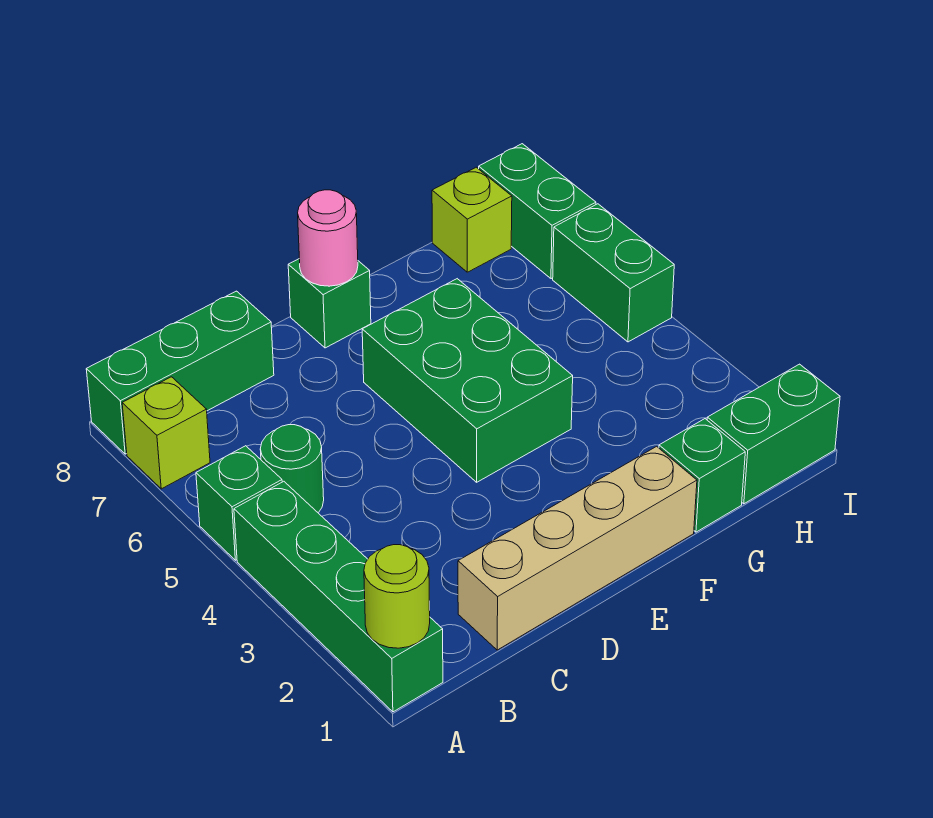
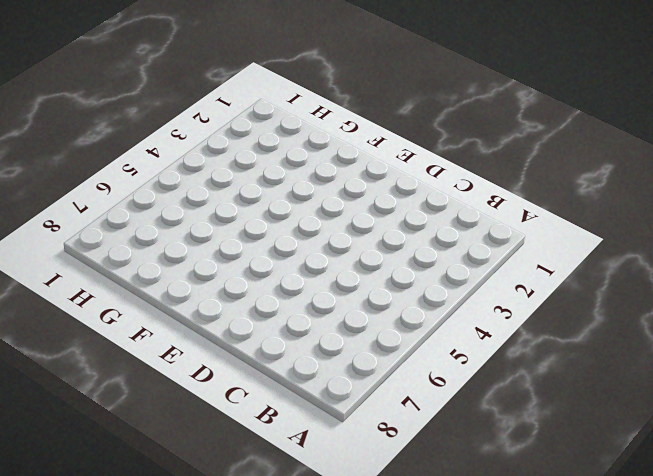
none -> green brick A1:A4 level 1
none -> green brick A5 level 1
none -> lime brick A7 level 1

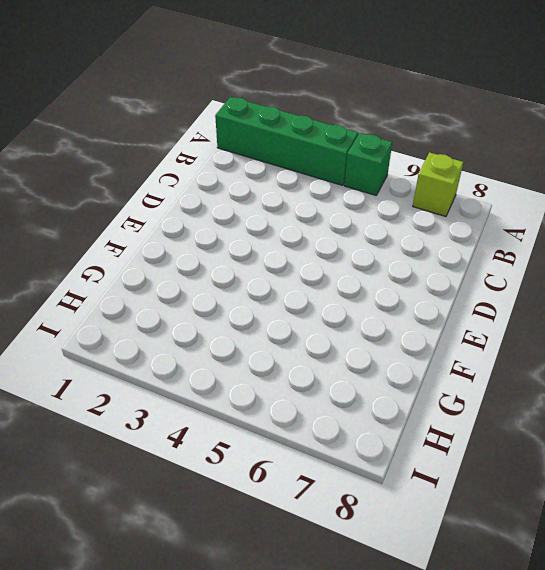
none -> green brick A8:C8 level 1
none -> green round brick B5 level 1
none -> tan brick C1:F1 level 1

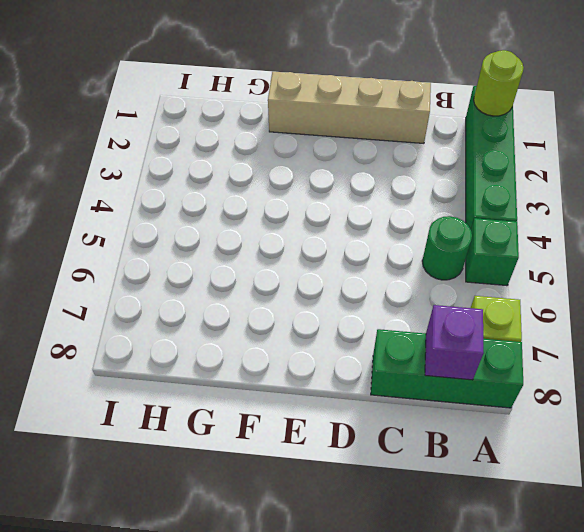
purple brick B8 level 2 -> none
none -> green brick E4:F6 level 1
none -> green brick E8 level 1
none -> green brick G1 level 1

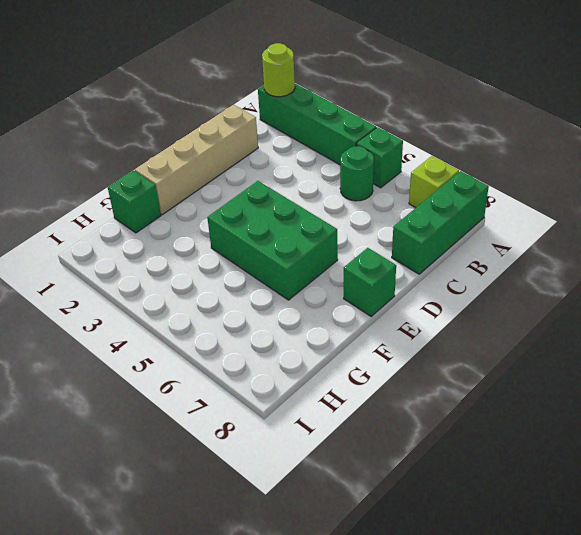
none -> green brick H1:I1 level 1
none -> lime brick H8 level 1
none -> green brick I5:I6 level 1

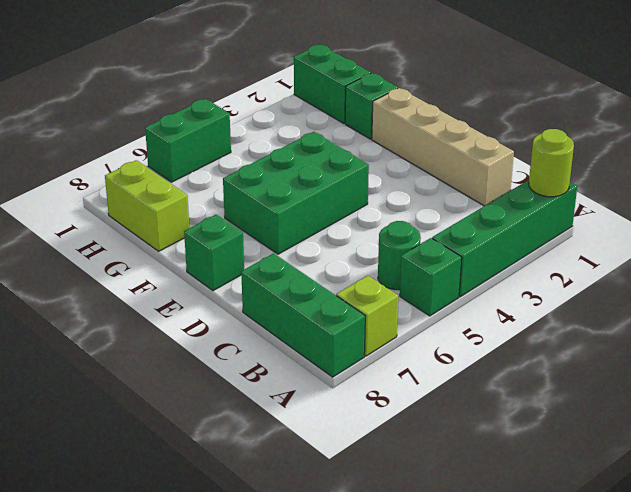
lime brick G8:H8 level 1 -> lime brick H8 level 1
none -> green brick I7:I8 level 1
none -> pink round brick E8 level 2

